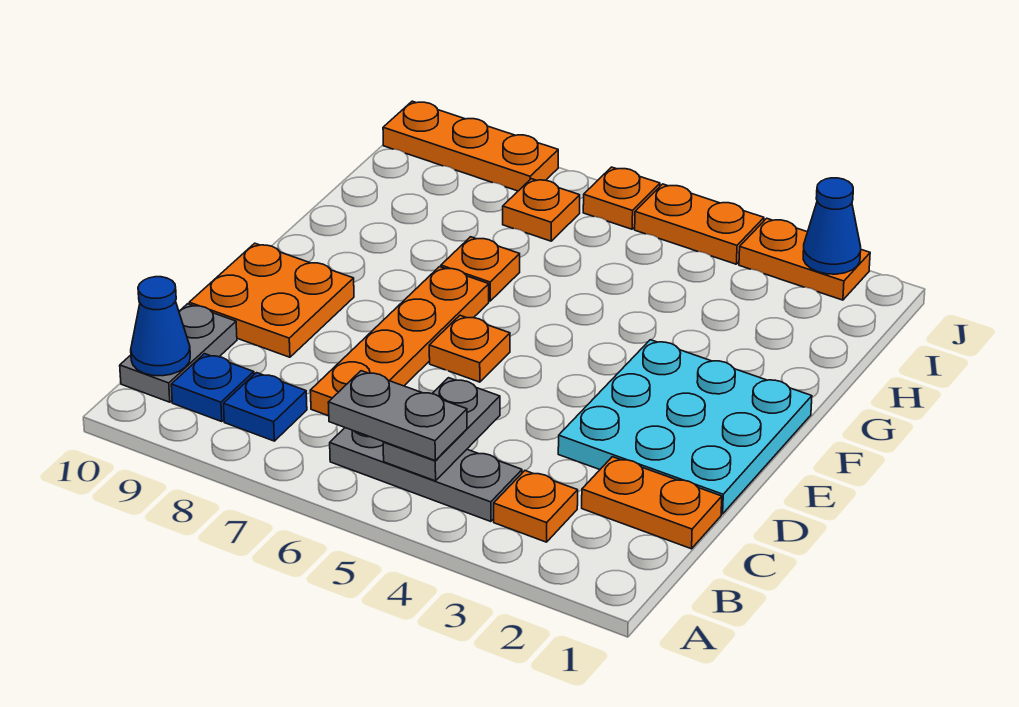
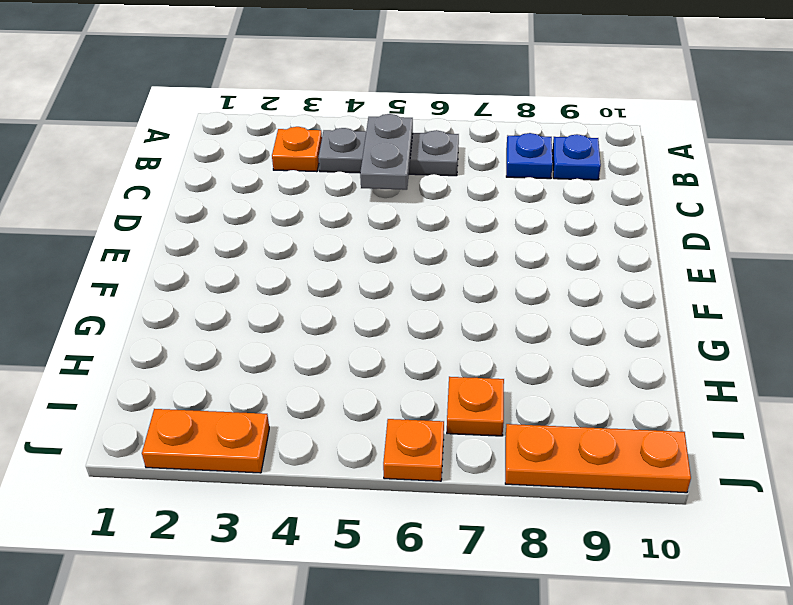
none -> grey plate B10:C10 level 1
none -> orange plate C1:C2 level 1
none -> orange plate C7:F7 level 1

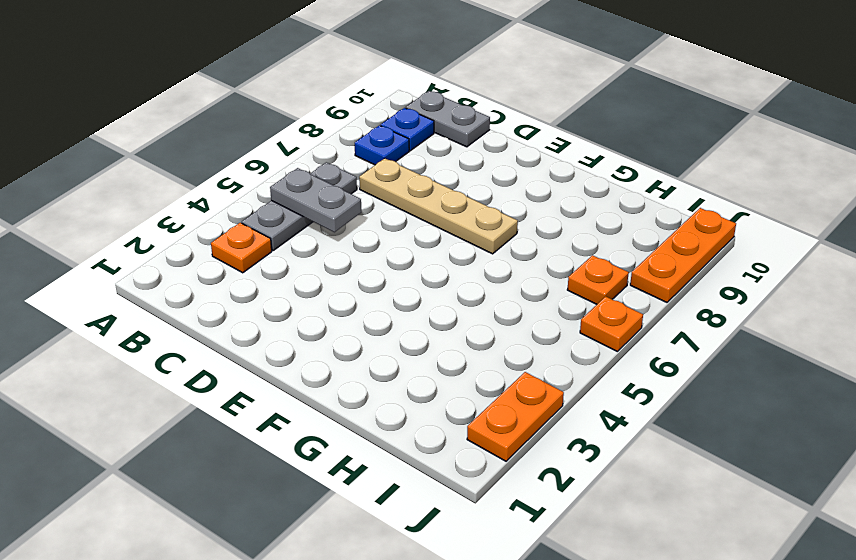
tan plate C7:F7 level 1 -> orange plate C7:F7 level 1
none -> orange plate C1:C2 level 1
none -> cyan plate D1:F3 level 1
none -> orange plate D9:E10 level 1

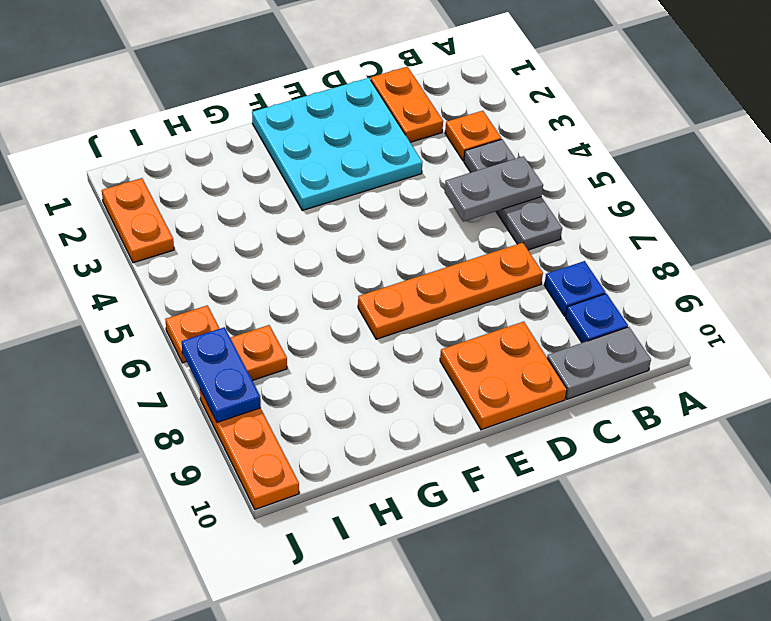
blue plate J7:J8 level 2 -> none
none -> orange plate E6 level 1
none -> orange plate G7 level 1
none -> orange plate J4:J5 level 1

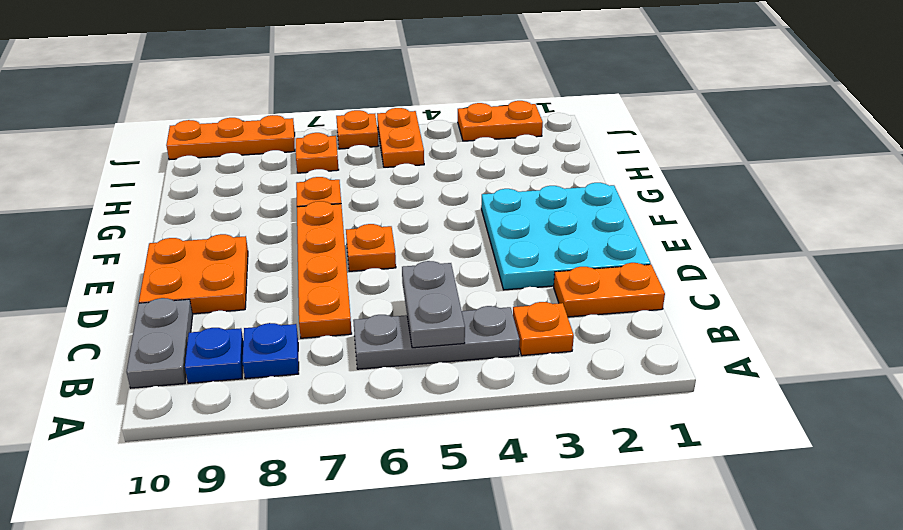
orange plate I5:J5 level 1 -> orange plate J4:J5 level 1
none -> blue cone B10 level 2
none -> blue cone J2 level 2
none -> grey plate B5:B6 level 3

